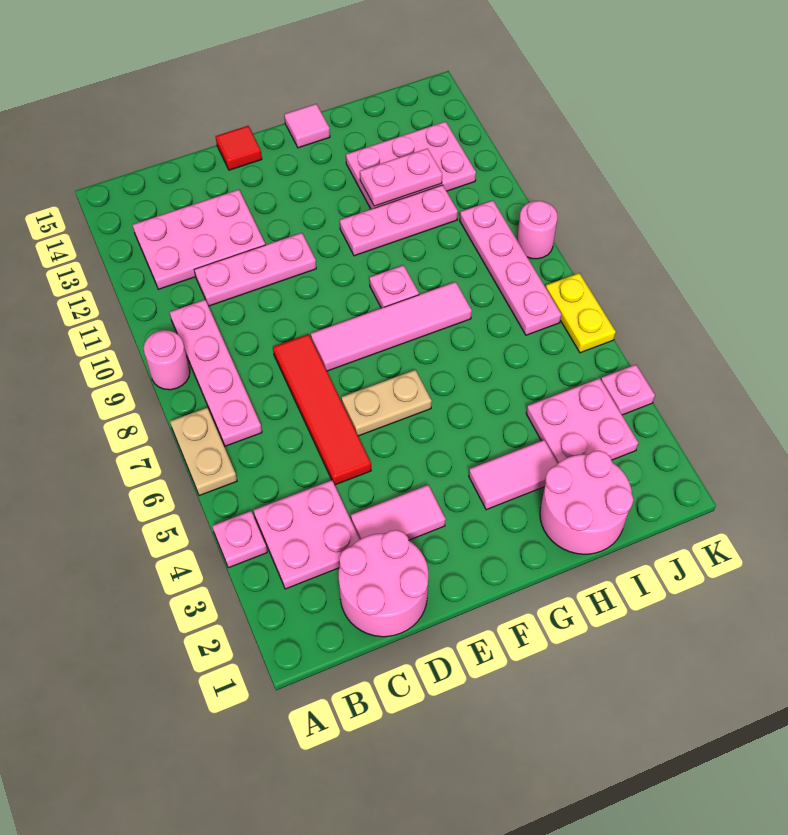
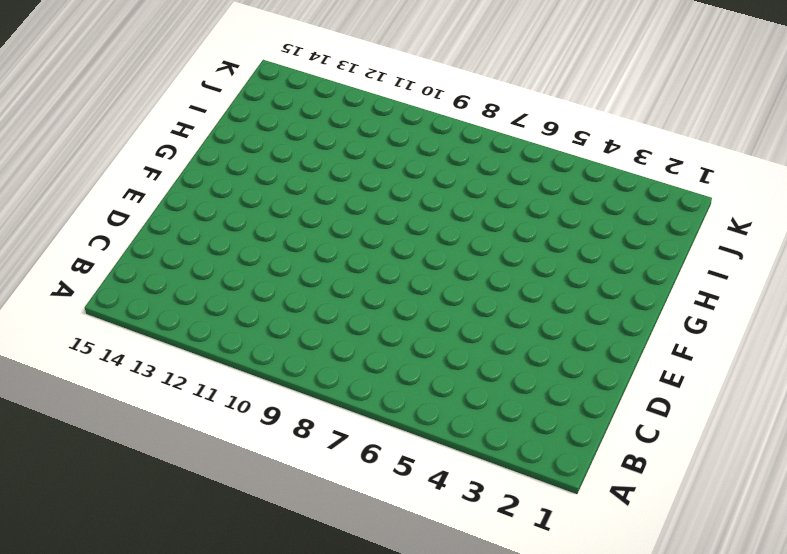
none -> pink plate A4 level 1
none -> tan plate A6:A7 level 1
none -> pink round brick A9 level 1

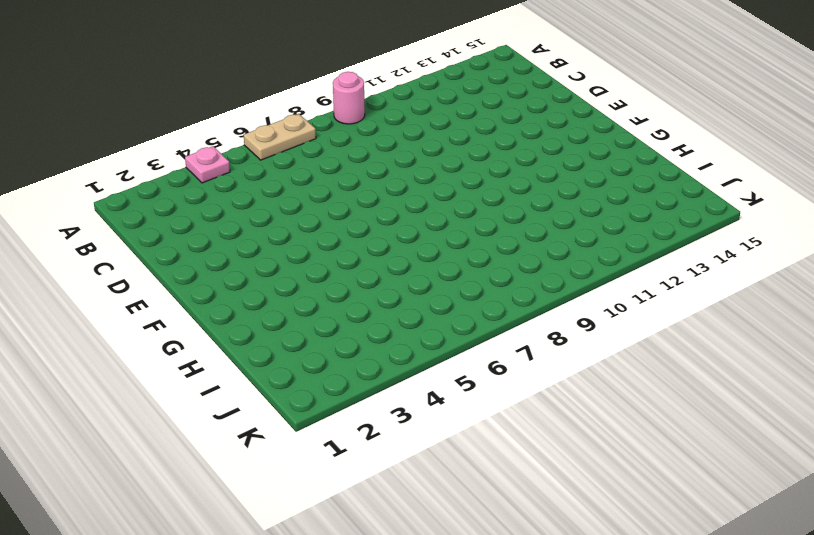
none -> pink plate B3:C4 level 1
none -> pink plate B7:B10 level 1
none -> pink plate B12:D13 level 1

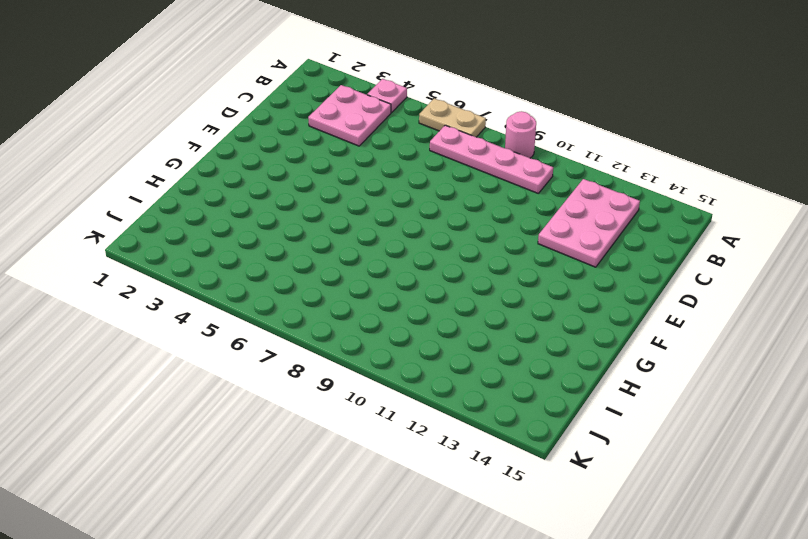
none -> pink round brick C1:D2 level 1
none -> pink plate C11:E11 level 1
none -> pink tile D3:E3 level 1

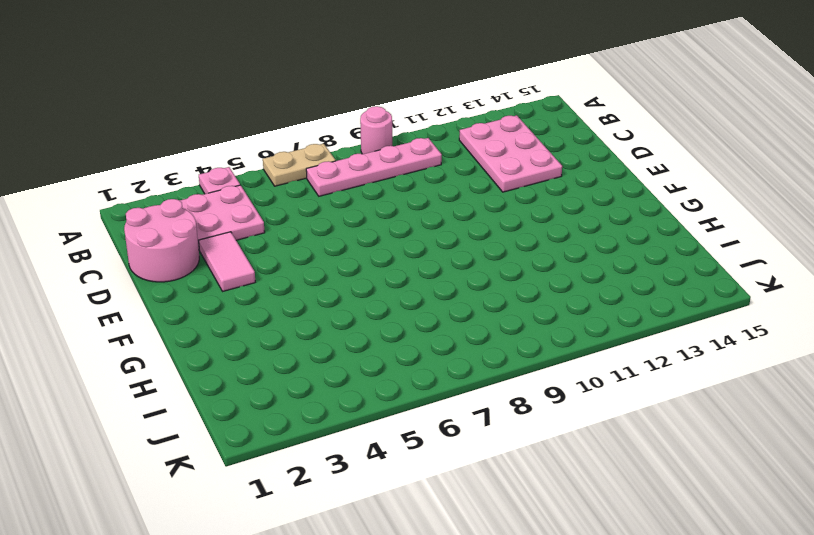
none -> pink plate C11:E11 level 1
none -> red tile D5:D8 level 1
none -> tan plate E6:F6 level 1

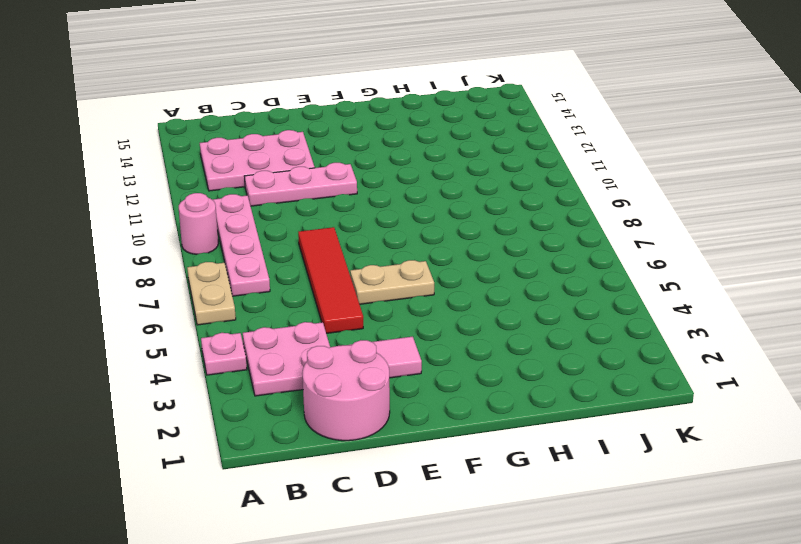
none -> pink tile E8:H8 level 1
none -> red tile E15 level 1
none -> pink tile G3:H3 level 1

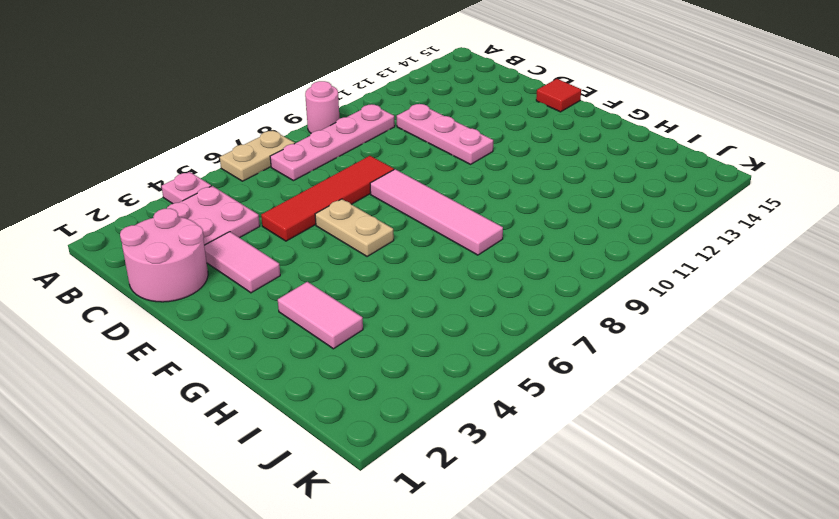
none -> pink plate B12:D13 level 1
none -> pink plate G9 level 1
none -> pink plate G11:I11 level 1

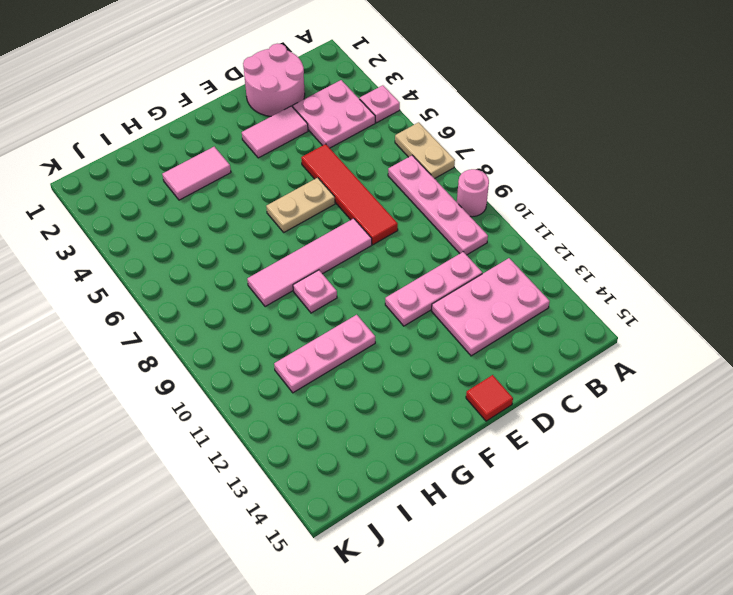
none -> pink tile G15 level 1
none -> pink round brick H1:I2 level 1
none -> pink plate H12:J13 level 1

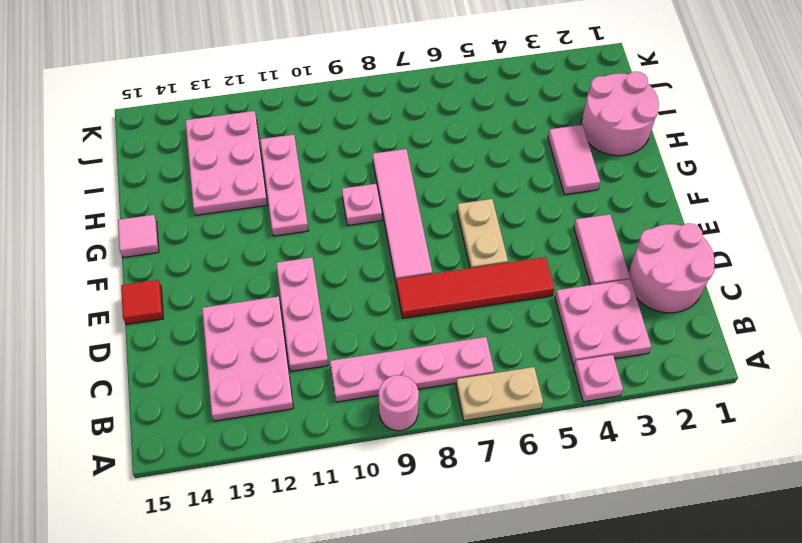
none -> pink plate I3:J4 level 1
none -> pink plate J7:J10 level 1
none -> pink plate K4 level 1

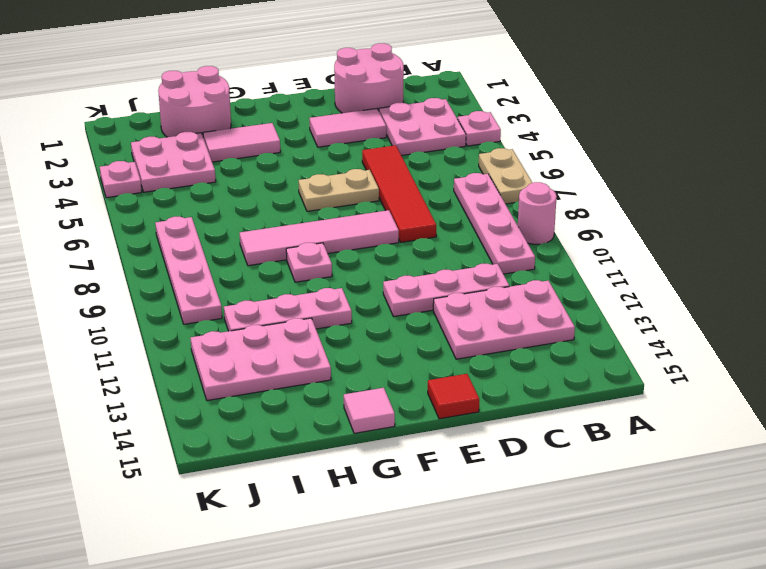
none -> yellow plate K6:K7 level 1
none -> pink round brick K9 level 1
none -> pink plate H12:I12 level 2

